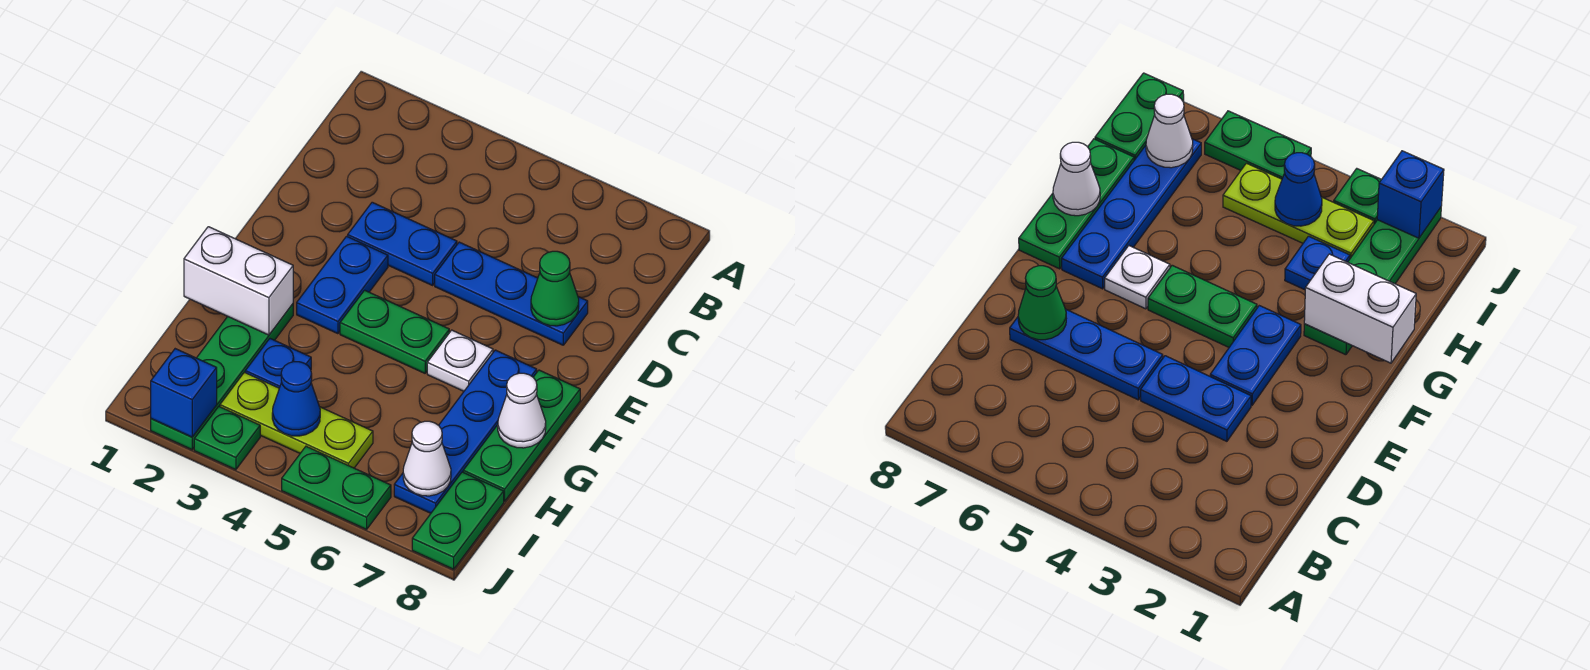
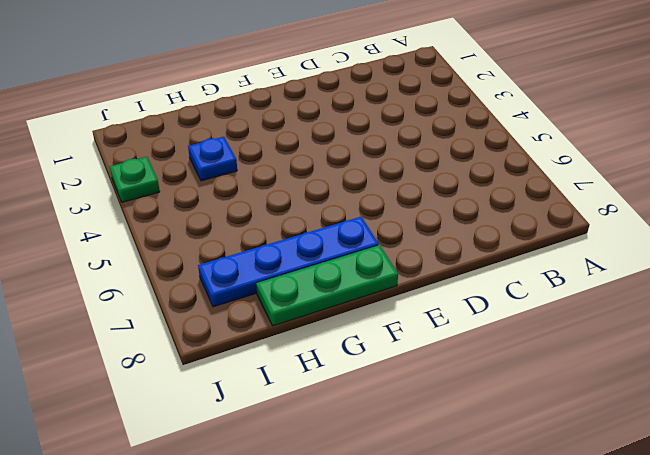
none -> blue plate D3:D4 level 1
none -> blue plate D5:D7 level 1
none -> blue plate E3:F3 level 1

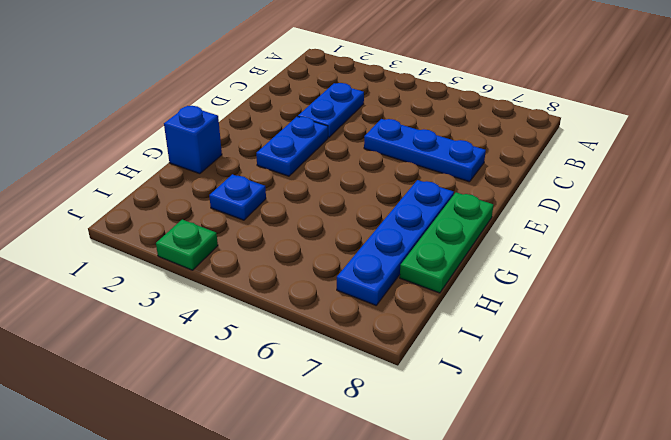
blue plate C3:D3 level 1 -> blue plate D3:D4 level 1
blue brick G1 level 1 -> blue brick J2 level 2
none -> green plate F4:F5 level 1
none -> white plate F6 level 1
none -> green plate G2:J2 level 1

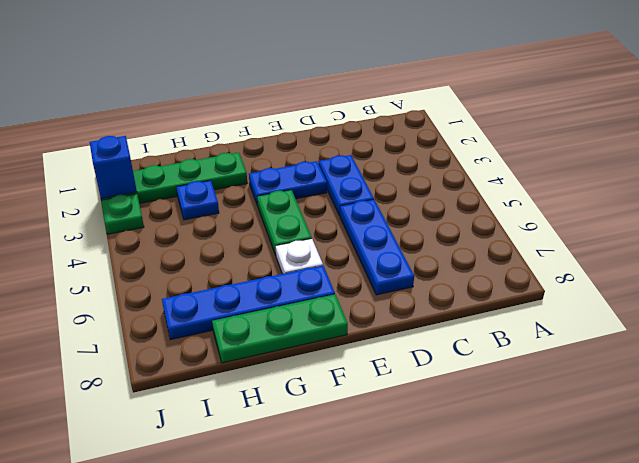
none -> lime plate I3:I5 level 1
none -> green plate I8:J8 level 1
none -> green plate J5:J6 level 1

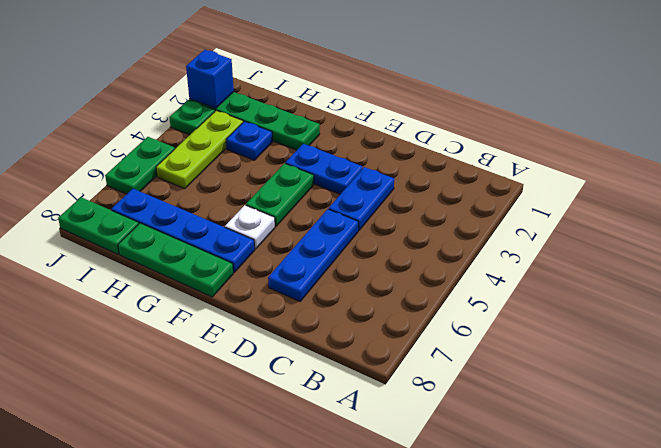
none -> green cone D7 level 2
none -> white brick G1:G2 level 2
none -> white cone G8 level 2

